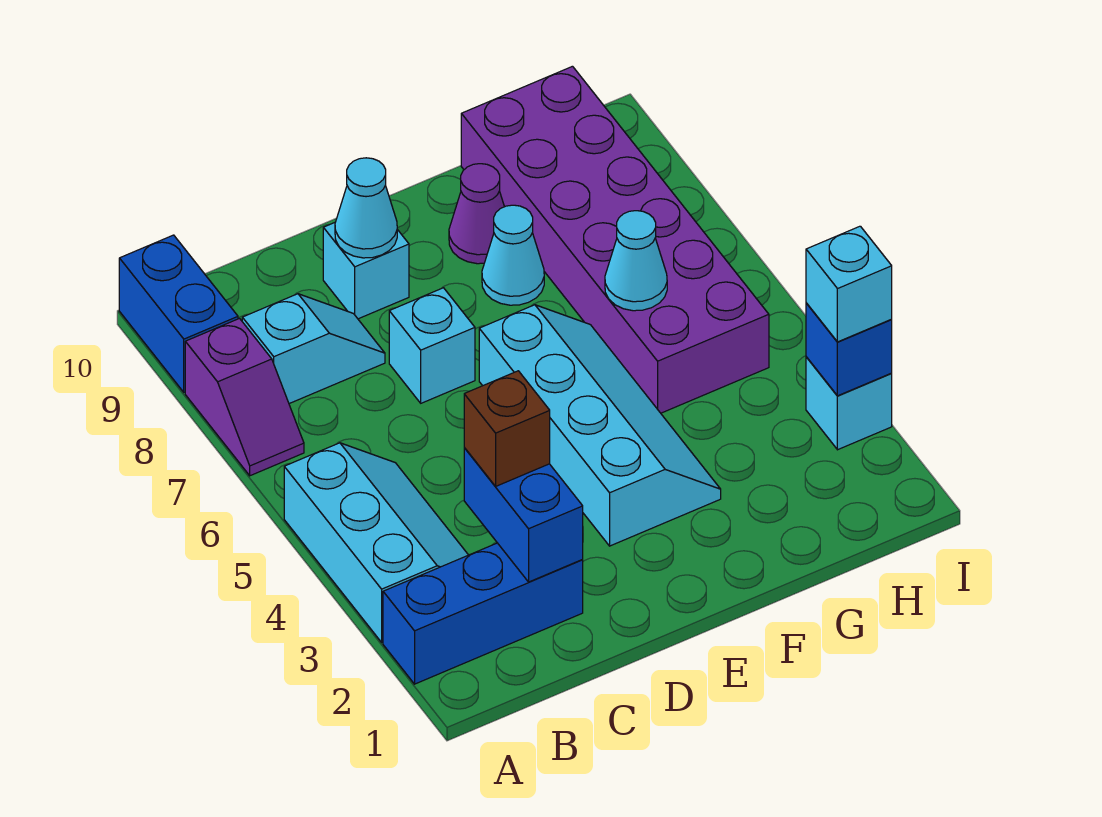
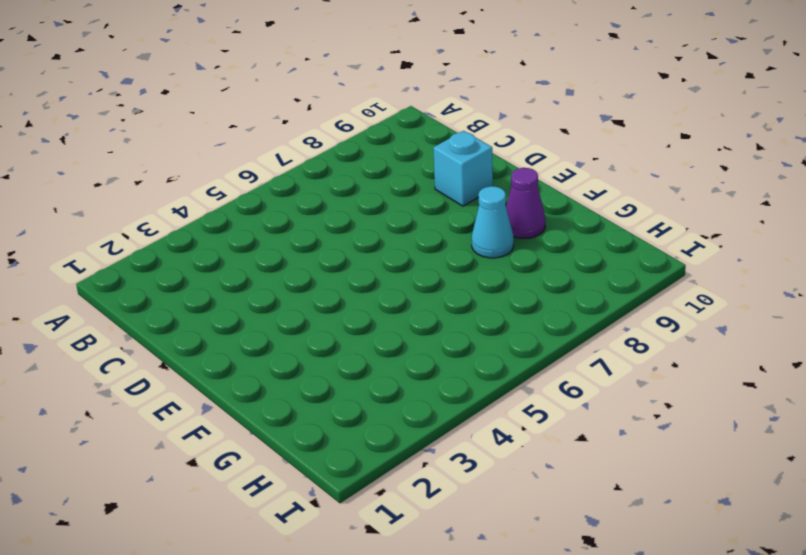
none -> blue brick A2:C2 level 1
none -> cyan slope A3:B5 level 1 top A
none -> purple slope A7:A8 level 1 top 8

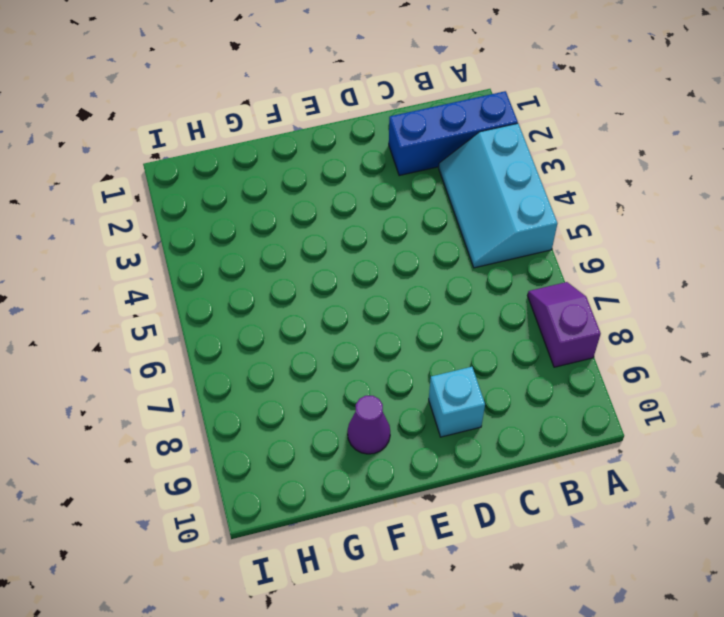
none -> blue brick A9:A10 level 1
none -> cyan slope B8:C8 level 1 top B
none -> cyan brick D7 level 1

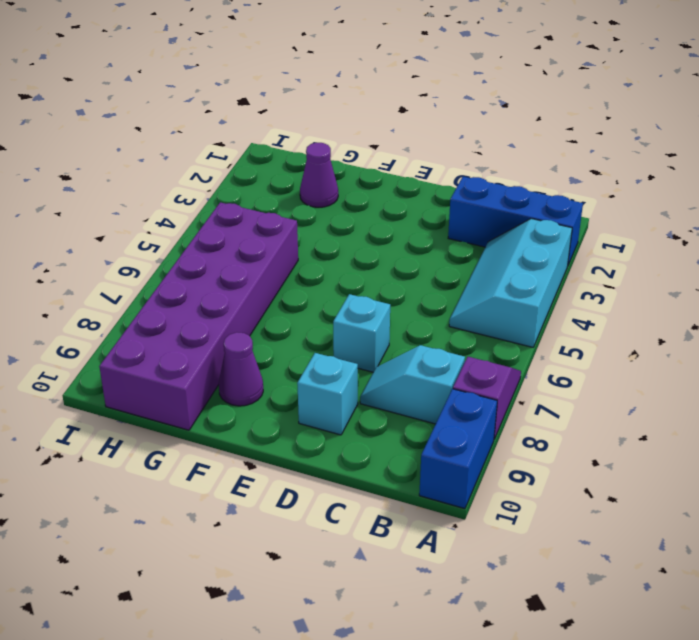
purple cone G2 level 1 -> none
none -> cyan slope E3:F6 level 1 top E
none -> cyan cone F8 level 1
none -> cyan brick I3 level 1

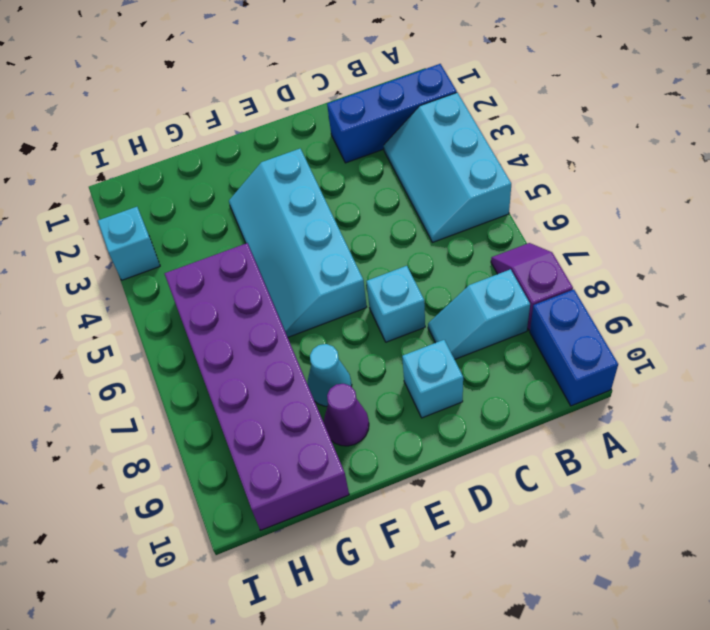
none -> blue brick C2:C3 level 2
none -> cyan cone D9 level 2
none -> cyan cone G6 level 2

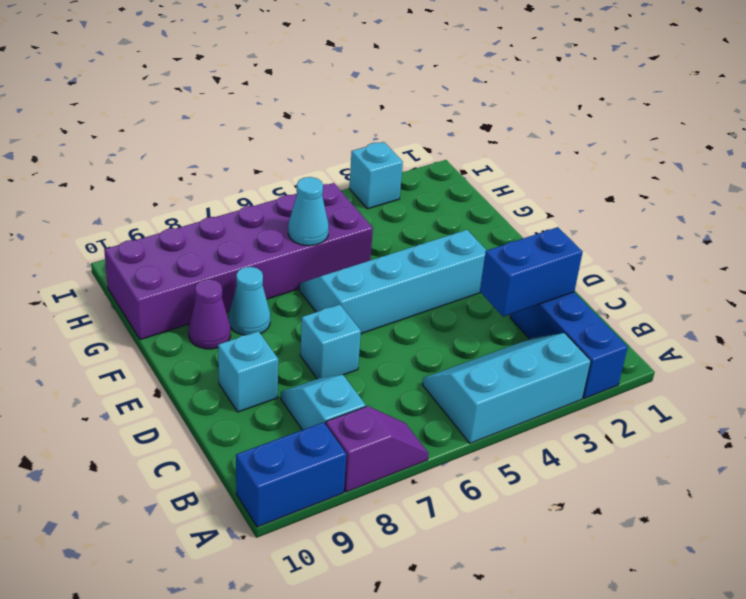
none -> cyan cone D9 level 2
none -> blue brick I3 level 2
none -> brown brick C3 level 3

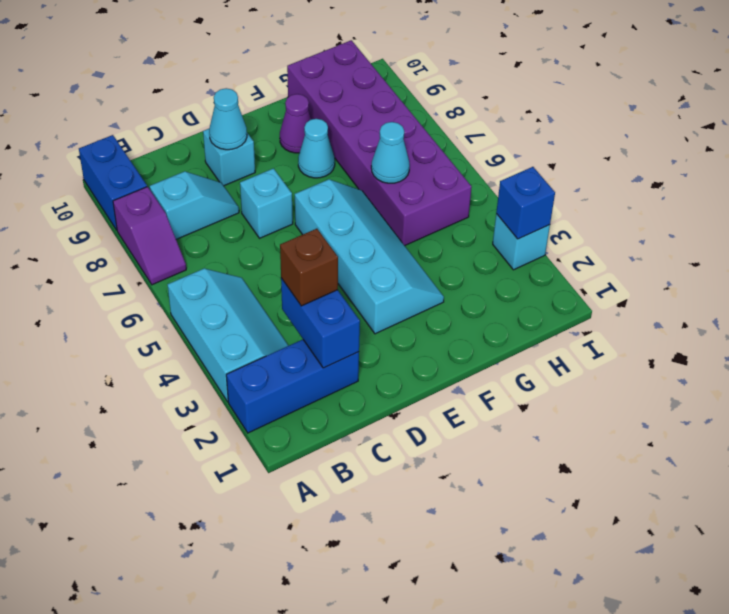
none -> cyan brick I3 level 3

